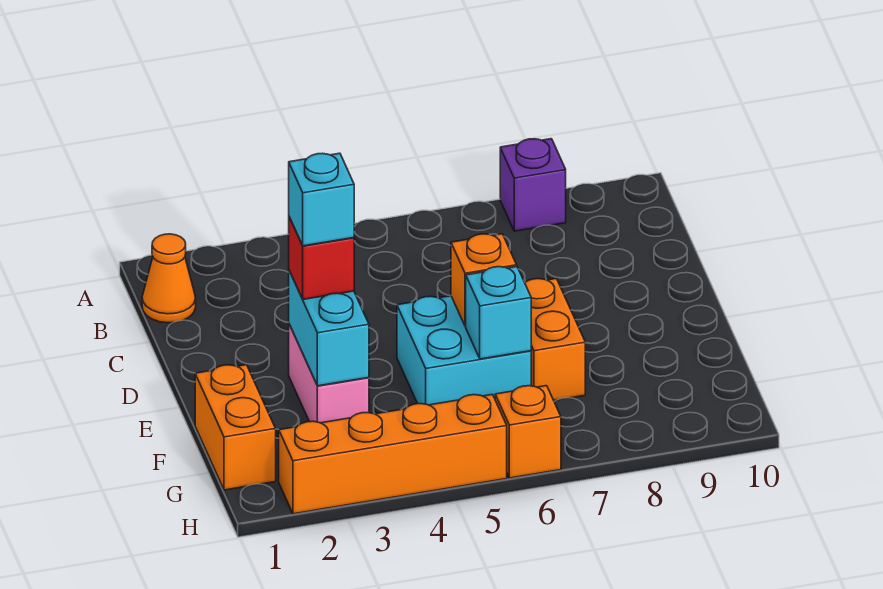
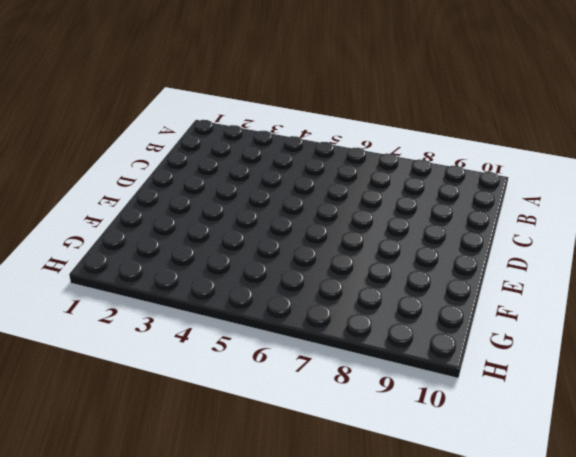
none -> purple brick A8 level 1
none -> orange cone B1 level 1
none -> pink brick E3:F3 level 1

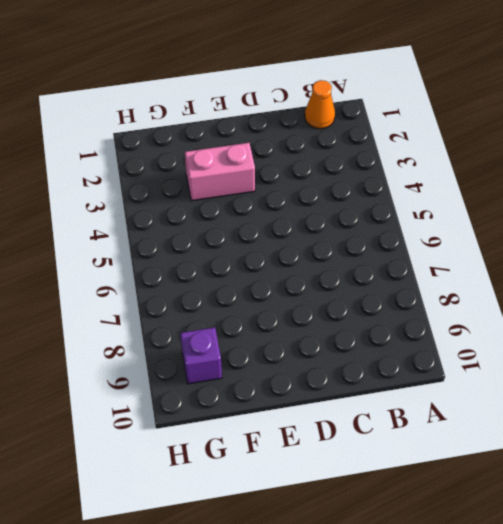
purple brick G9 level 1 -> purple brick A8 level 1
none -> cyan brick E5:F6 level 1
none -> orange brick E7:F7 level 1
none -> orange brick F1:G1 level 1

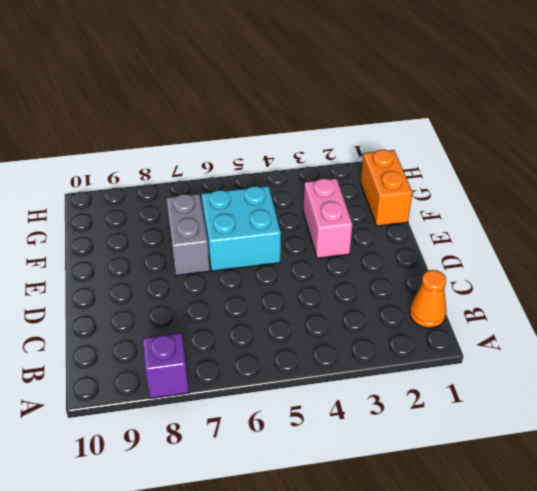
grey brick E7:F7 level 1 -> orange brick E7:F7 level 1
none -> orange brick H2:H5 level 1
none -> orange brick H6 level 1
none -> cyan brick E3:F3 level 2

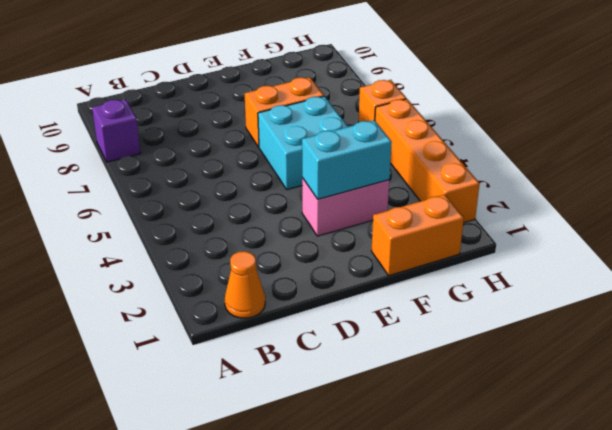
none -> orange brick E6 level 2
none -> cyan brick F6 level 2
none -> red brick E3 level 3

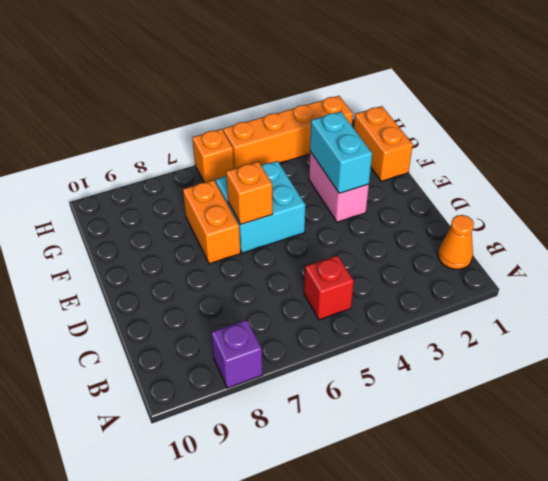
red brick B5 level 1 -> red brick E3 level 3
none -> cyan brick F6 level 2
none -> cyan brick E3 level 4

